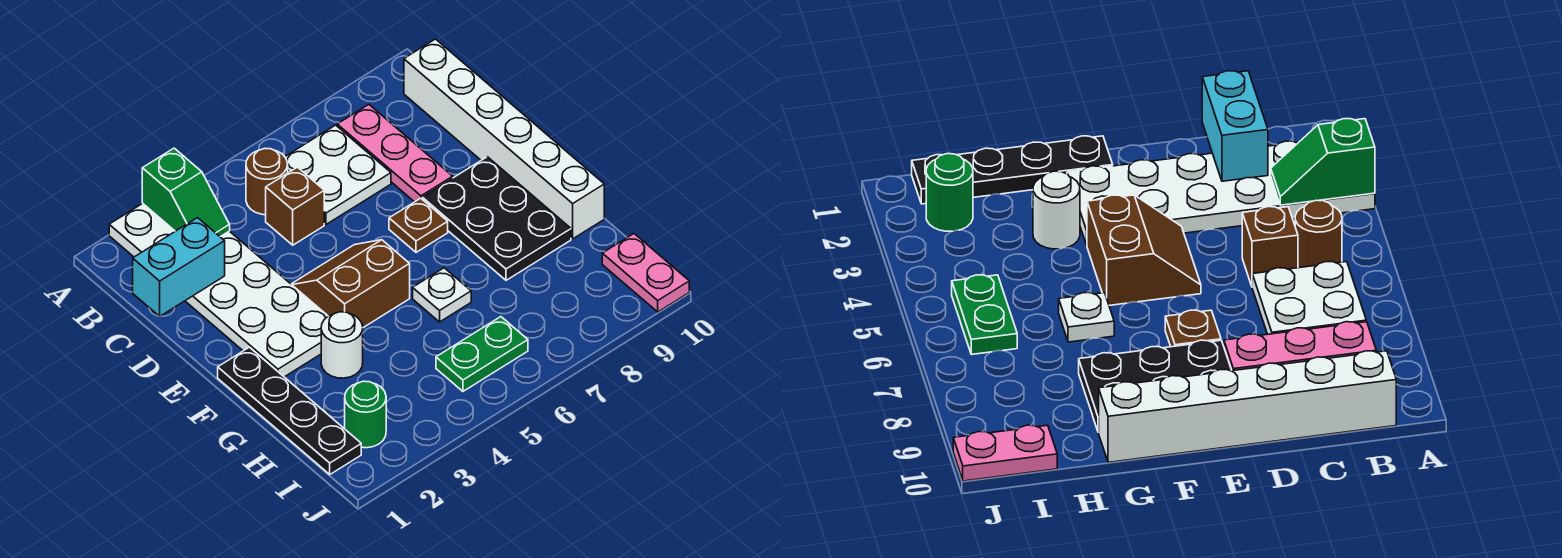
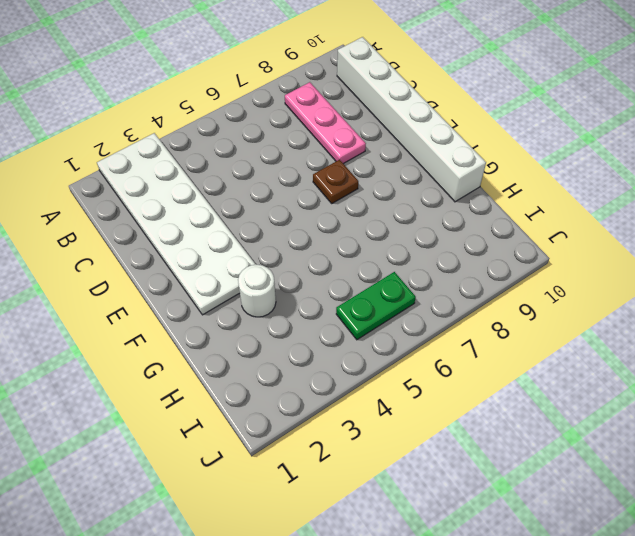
none -> brown round brick B5 level 1
none -> white plate B6:C7 level 1
none -> brown brick C5 level 1

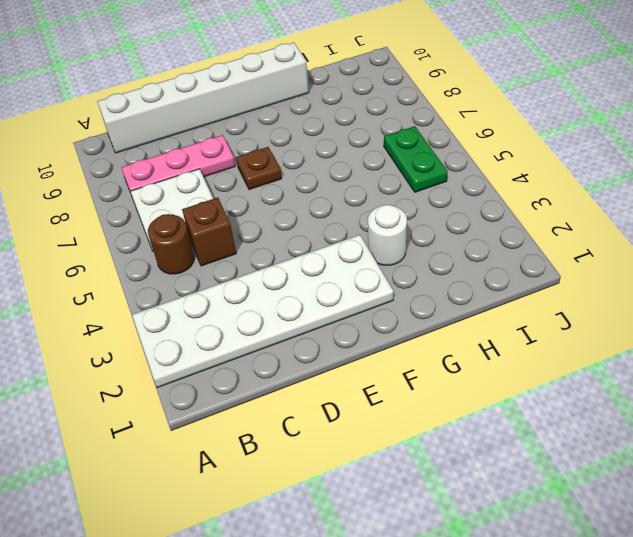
none -> brown slope E4:F5 level 1 top F
none -> black plate E8:G9 level 1
none -> black plate F1:I1 level 1

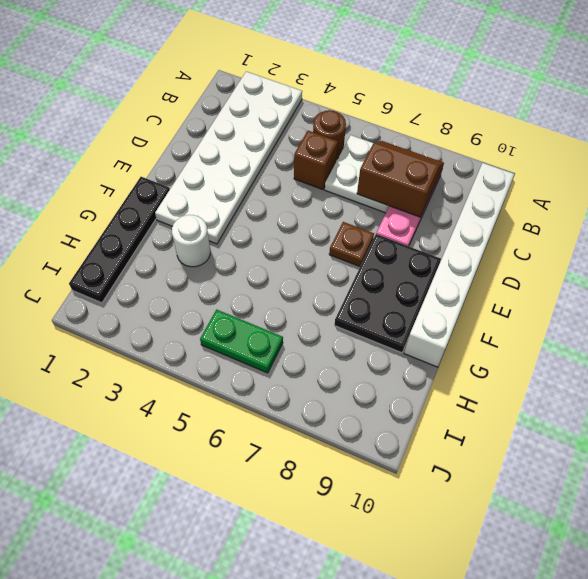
brown slope B7:C8 level 2 top C -> brown slope E4:F5 level 1 top F
none -> white plate G6 level 1
none -> green round brick I2 level 1
none -> pink plate I10:J10 level 1

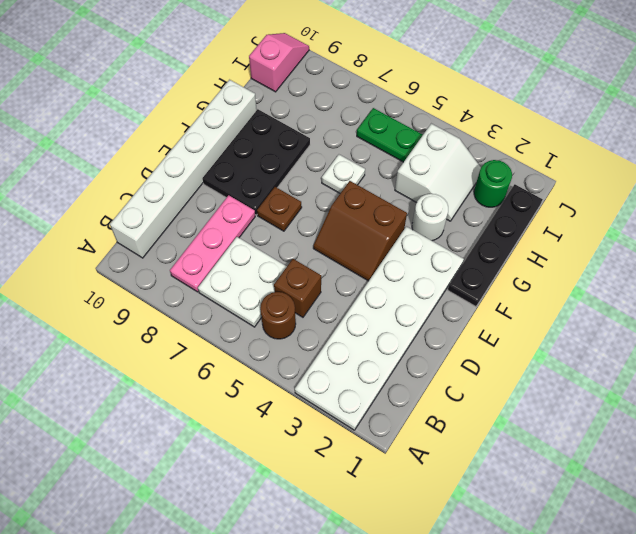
white slope H3:I4 level 1 top 4 -> none
pink slope I10:J10 level 1 top I -> pink plate I10:J10 level 1
none -> green slope A3:B3 level 2 top A
none -> cyan brick C1:C2 level 2

